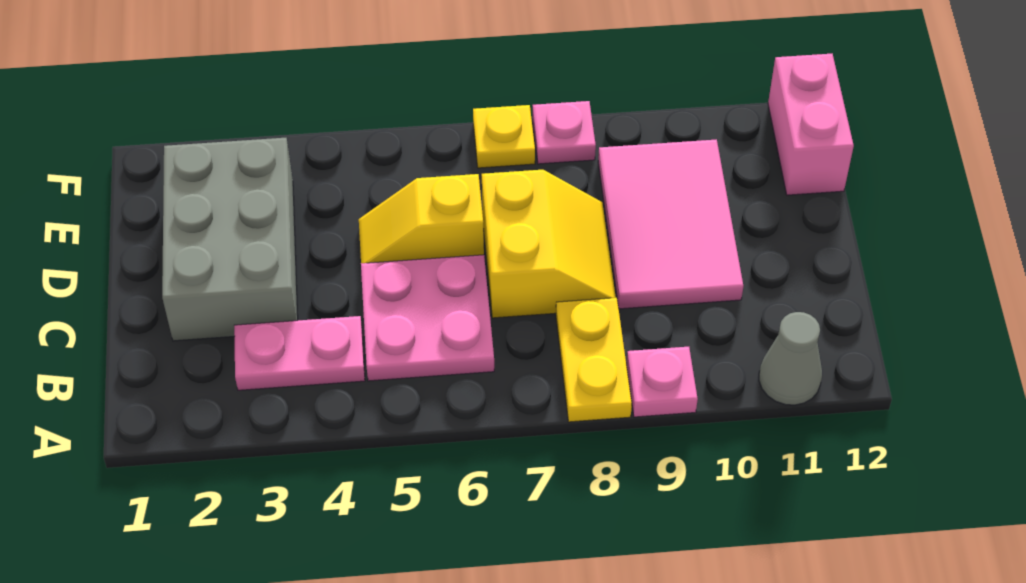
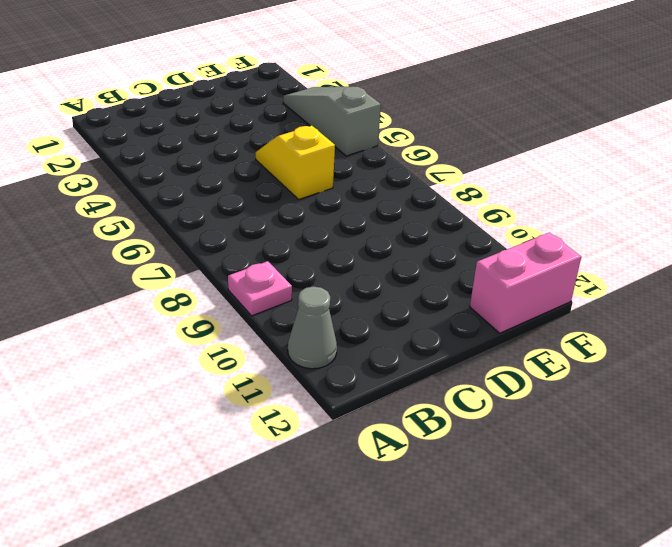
grey slope F3:F5 level 1 top 5 -> none
none -> yellow plate A8:B8 level 1
none -> pink plate B3:B4 level 1
none -> pink plate B5:C6 level 1

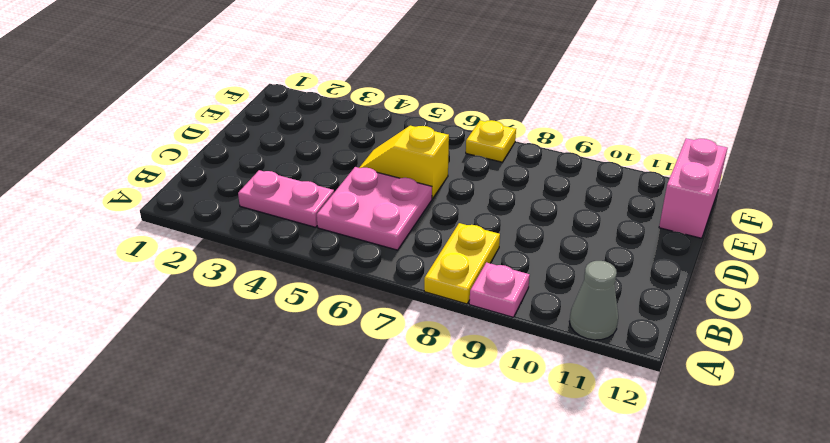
none -> grey brick C2:E3 level 1
none -> yellow slope C7:D8 level 1 top 7
none -> pink tile C9:E10 level 1

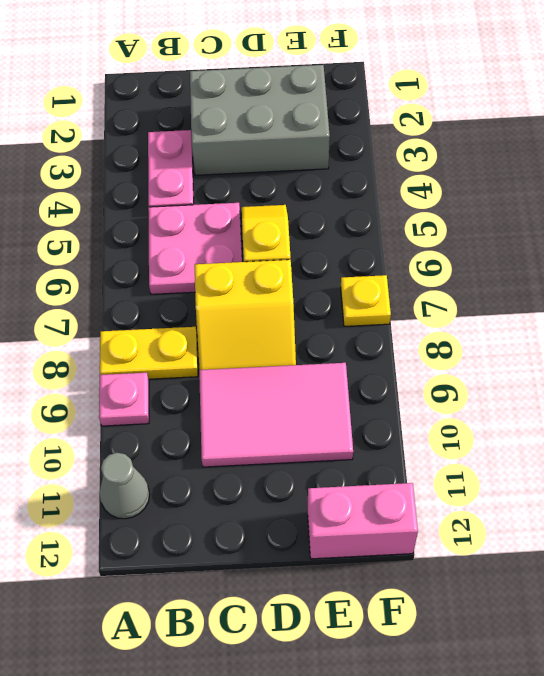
none -> pink plate F8 level 1

